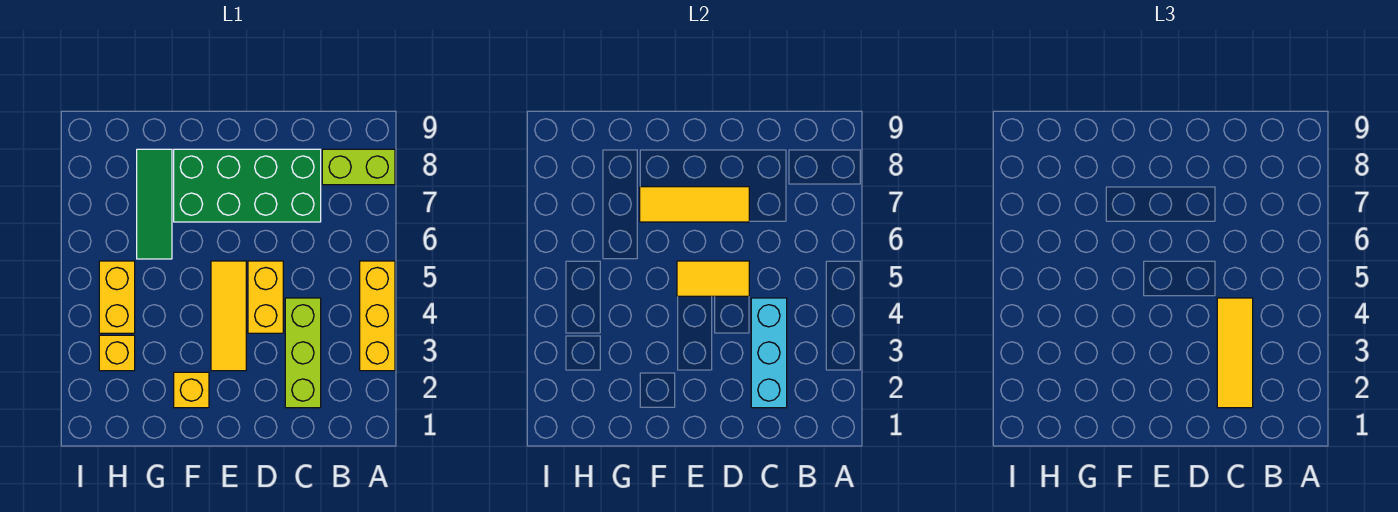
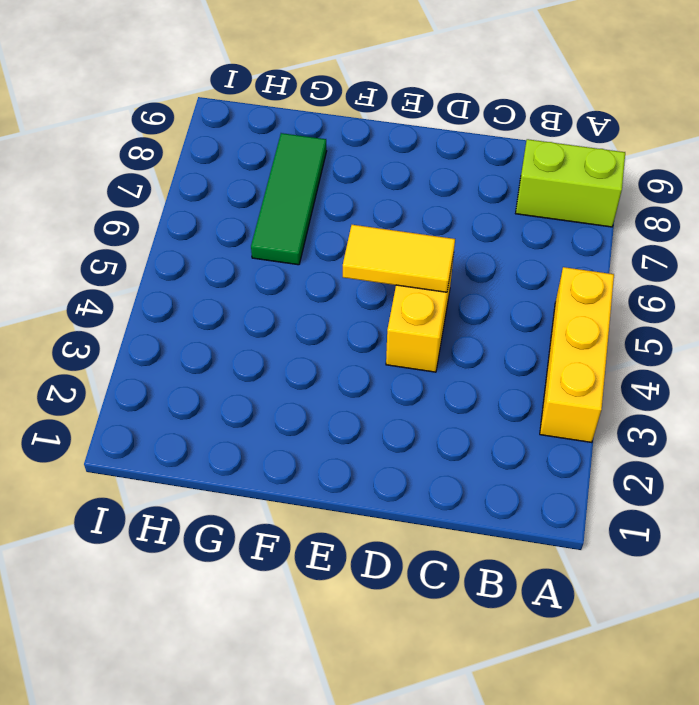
none -> lime brick C2:C4 level 1
none -> green brick C7:F8 level 1
none -> yellow tile E3:E5 level 1

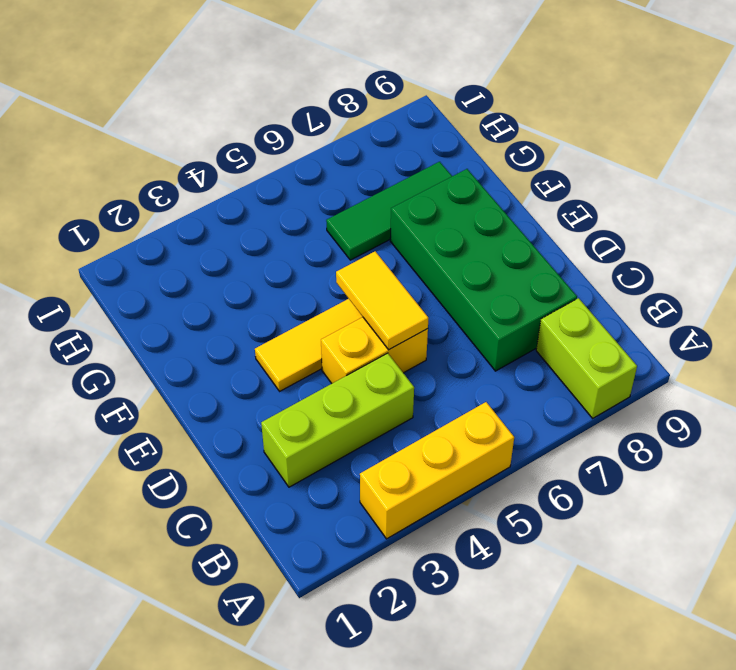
none -> yellow brick F2 level 1
none -> yellow brick H3 level 1
none -> yellow brick H4:H5 level 1

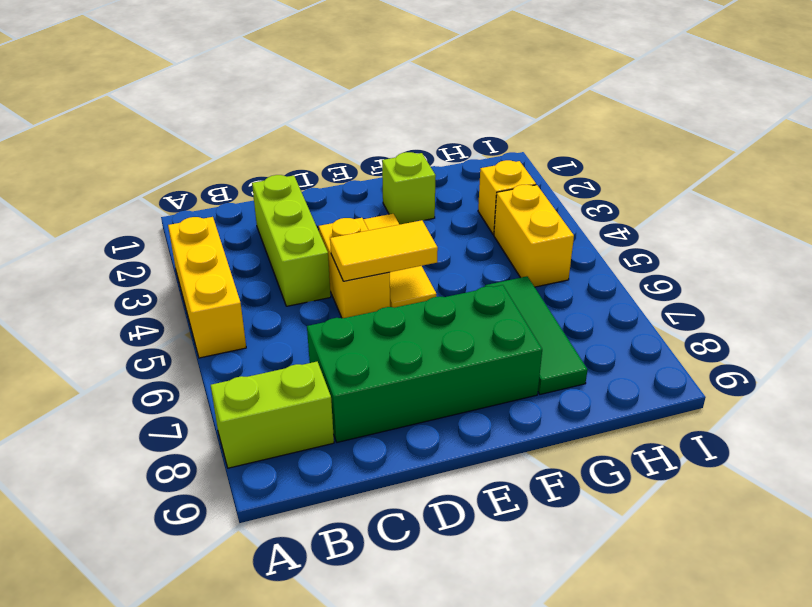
lime brick F2 level 1 -> yellow brick F2 level 1
none -> cyan brick C2:C4 level 2
none -> yellow tile D7:F7 level 2
none -> yellow tile C2:C4 level 3

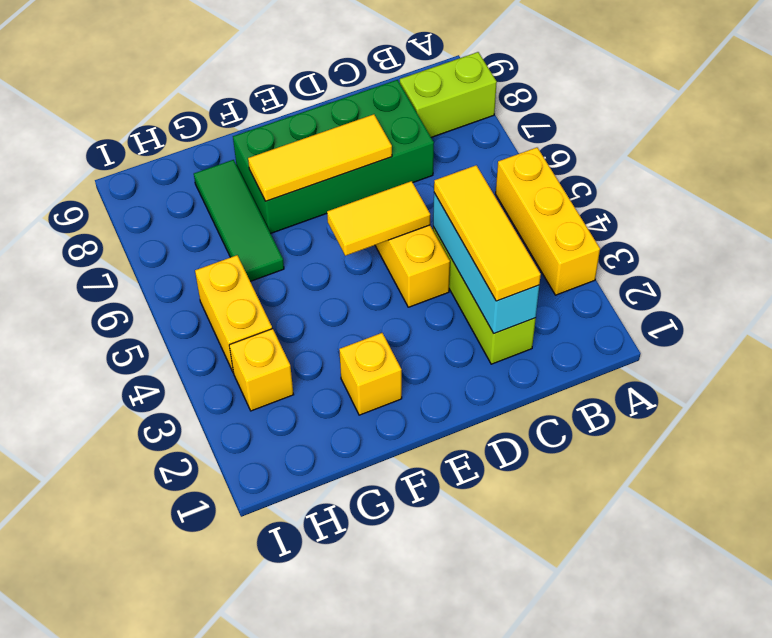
none -> yellow tile E3:E5 level 1

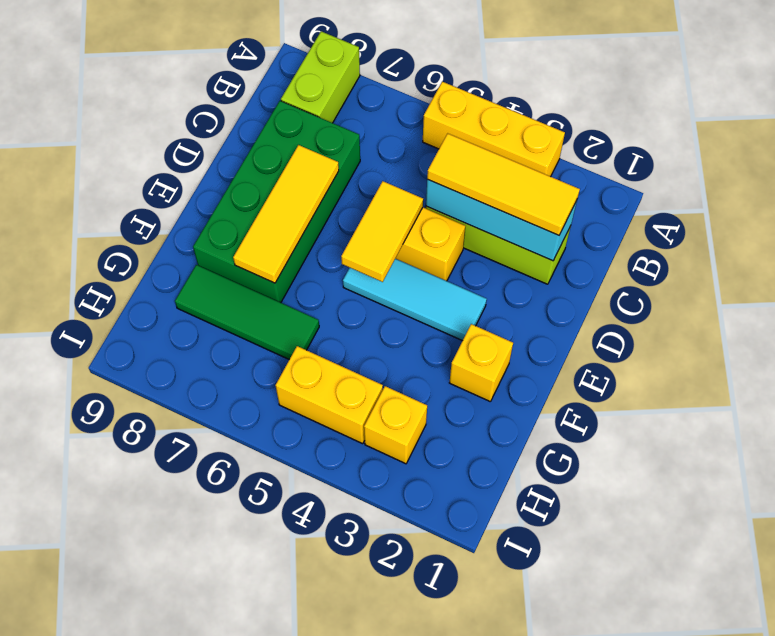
cyan tile E3:E5 level 1 -> yellow tile E3:E5 level 1

